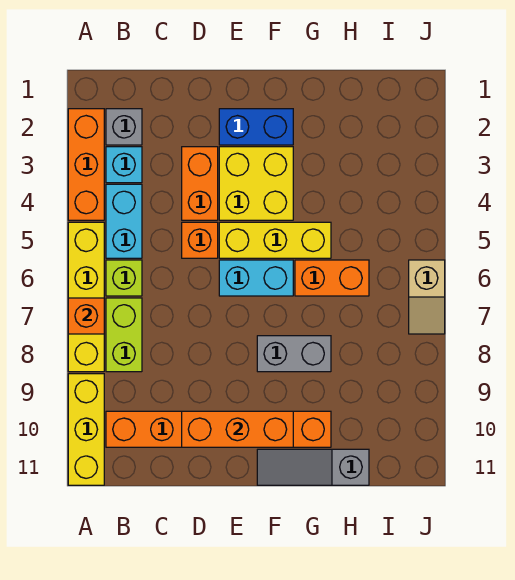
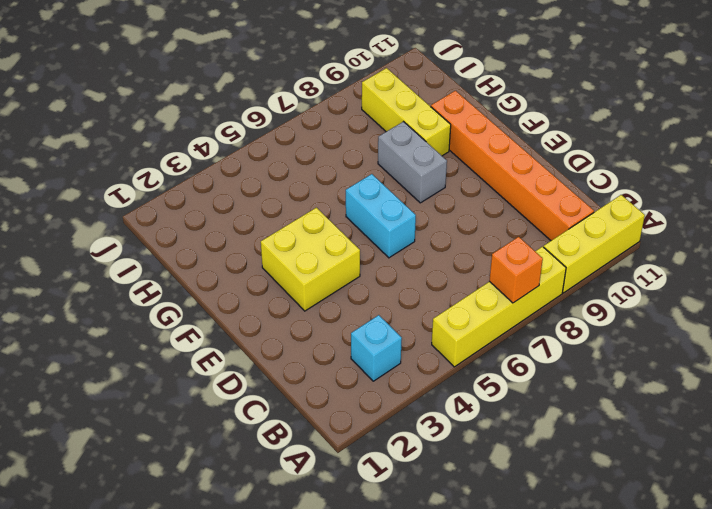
yellow brick G9:I9 level 1 -> yellow brick E5:G5 level 1
none -> orange brick A2:A4 level 1
none -> grey brick B2 level 1
none -> cyan brick B4:B5 level 1

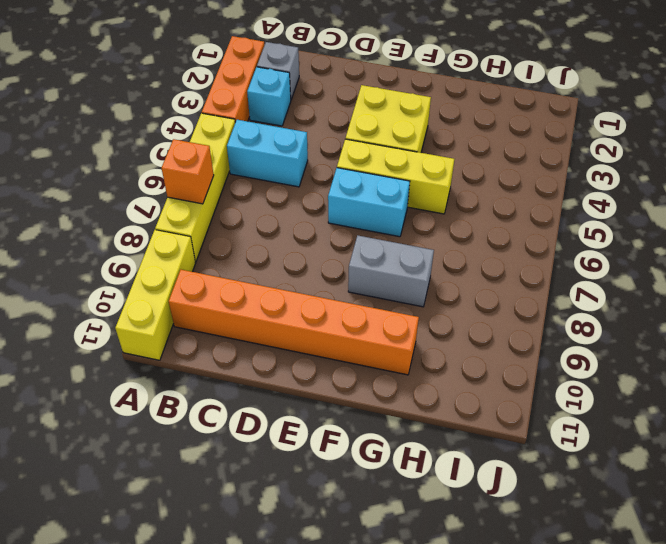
cyan brick B5:C5 level 1 -> cyan brick B4:B5 level 1
none -> lime brick B6 level 1
none -> lime brick B7:B8 level 1
none -> orange brick D3:D4 level 1

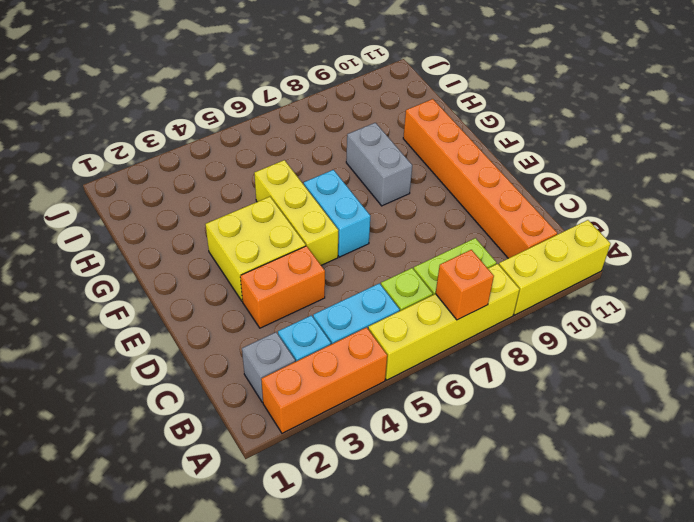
none -> orange brick D5 level 1
none -> blue brick E2:F2 level 1
none -> grey slope F11:H11 level 1 top H

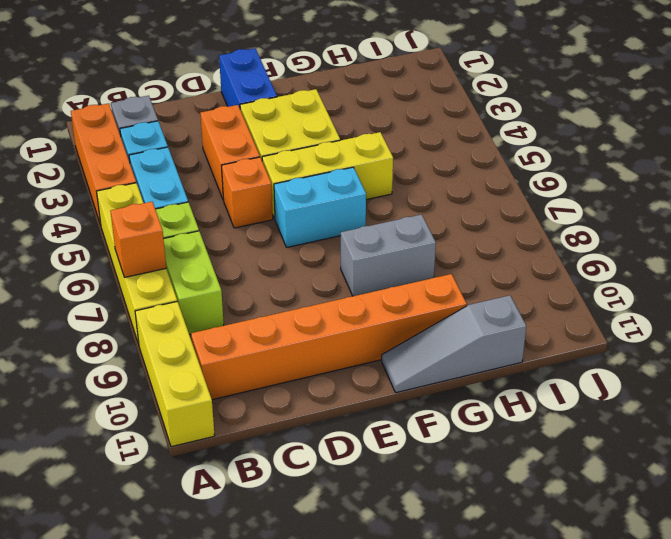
blue brick E1:E2 level 1 -> blue brick E2:F2 level 1
none -> orange brick G6:H6 level 1
none -> tan slope J6:J7 level 1 top 6
none -> orange brick D10:F10 level 2

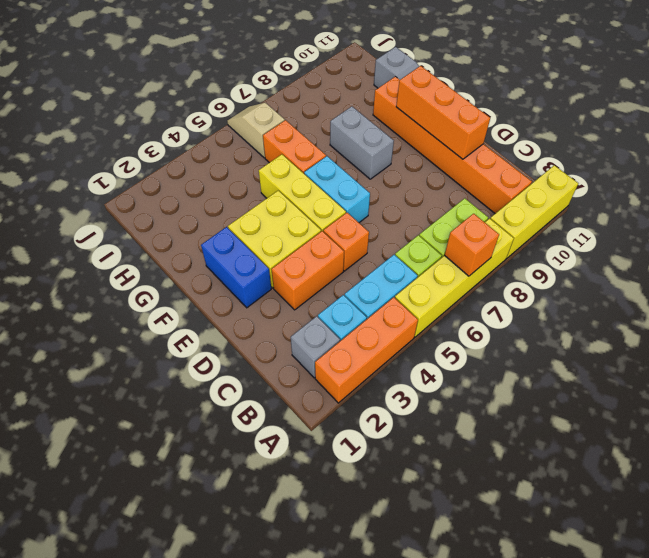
tan slope I6:J6 level 1 top I -> tan slope J6:J7 level 1 top 6

